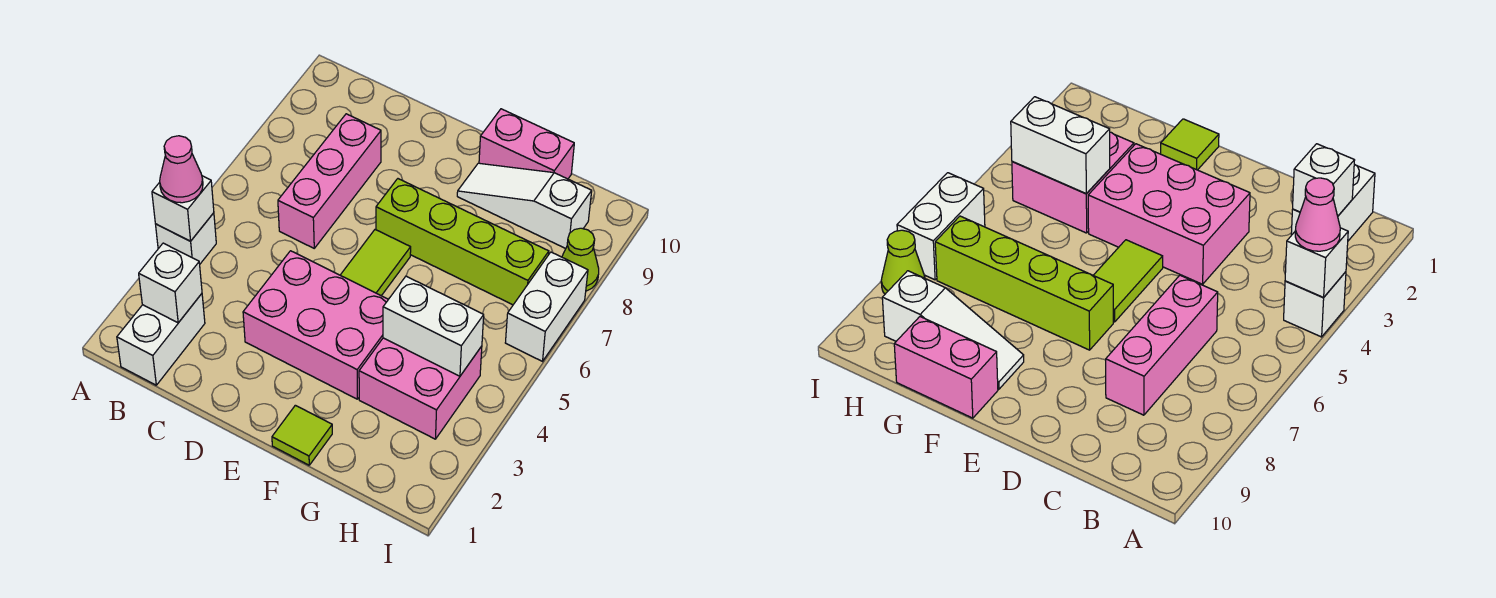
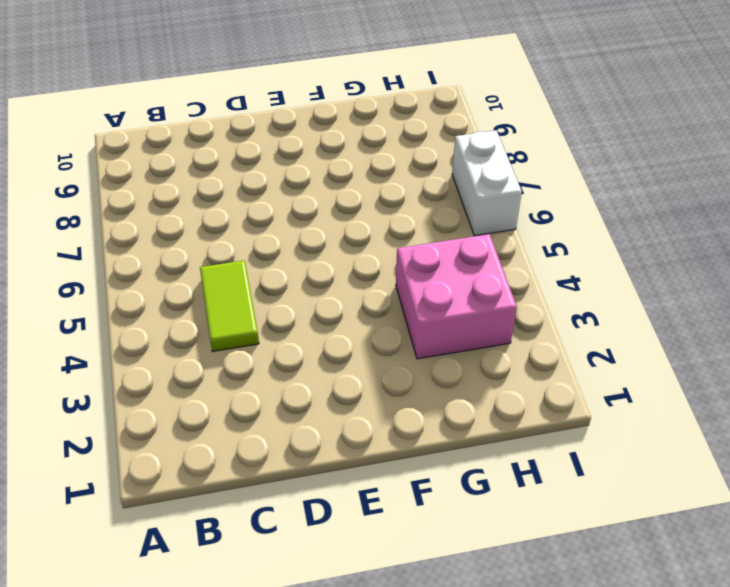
lime tile C4:C5 level 1 -> lime tile E5:E6 level 1
none -> white brick A4 level 1
none -> white brick B1:B2 level 1
none -> pink brick C6:C8 level 1

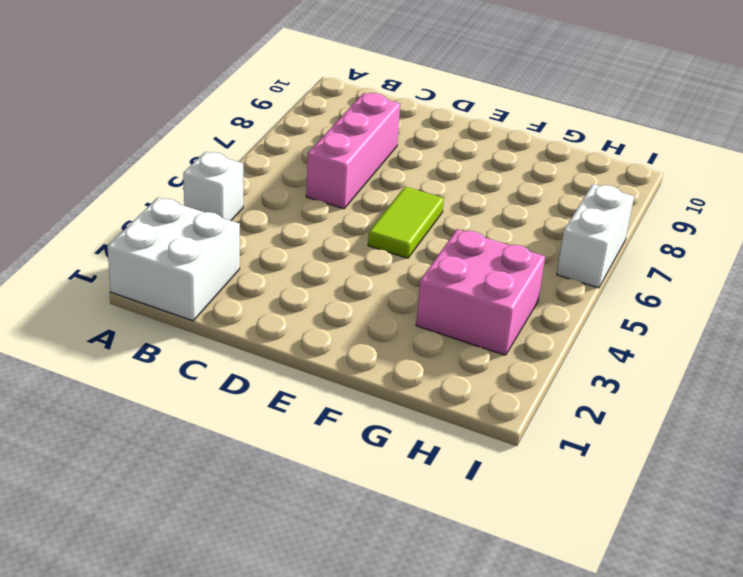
white brick A1:B2 level 1 -> white brick B1:B2 level 1
none -> pink brick D3:F4 level 1
none -> lime brick E7:H7 level 1
none -> lime tile F1 level 1

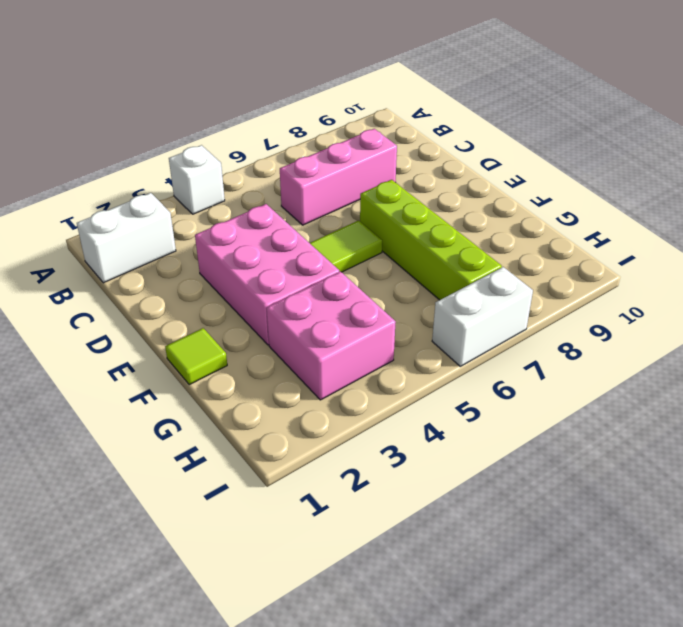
none -> white slope F9:H9 level 1 top H
none -> pink brick F10:G10 level 1
none -> lime cone I8 level 1

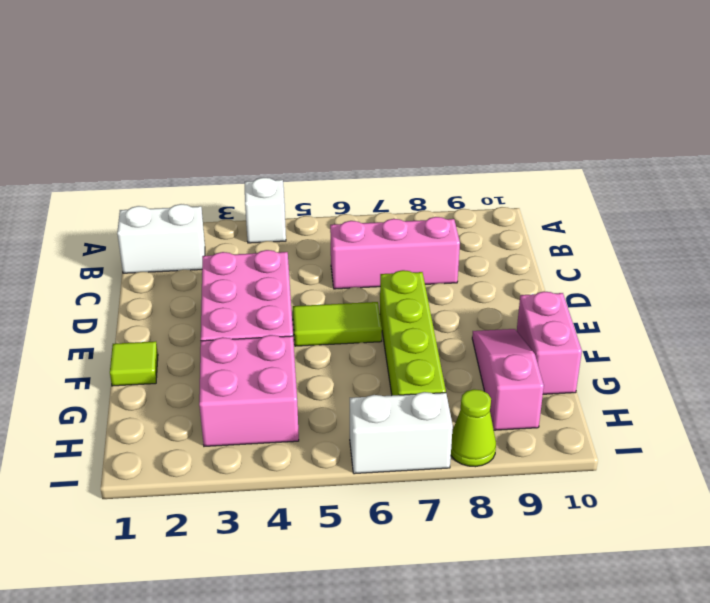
pink slope F9:H9 level 1 top H -> white slope F9:H9 level 1 top H
none -> white brick A4 level 2
none -> white brick B2 level 2
none -> white brick G4:H4 level 2

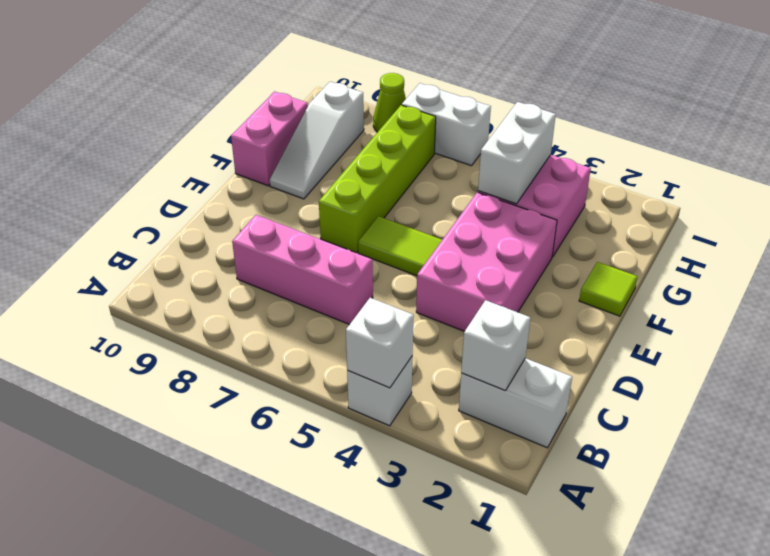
none -> pink cone A4 level 3

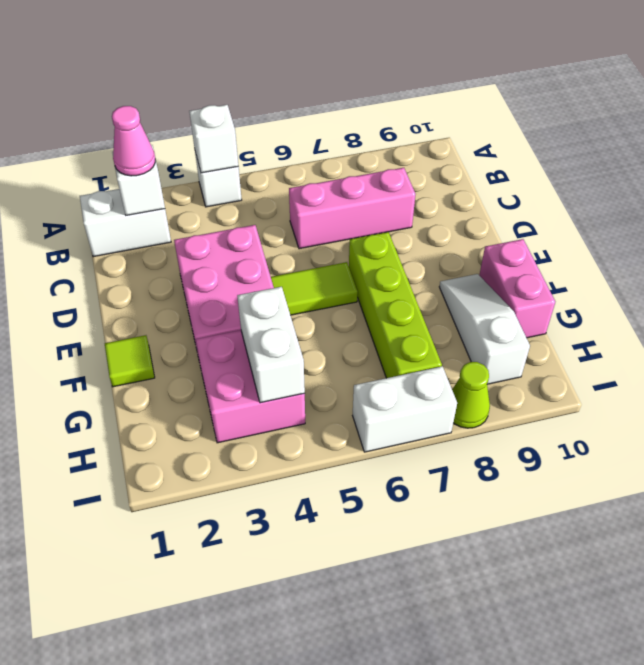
pink cone B2 level 3 -> pink cone A4 level 3

